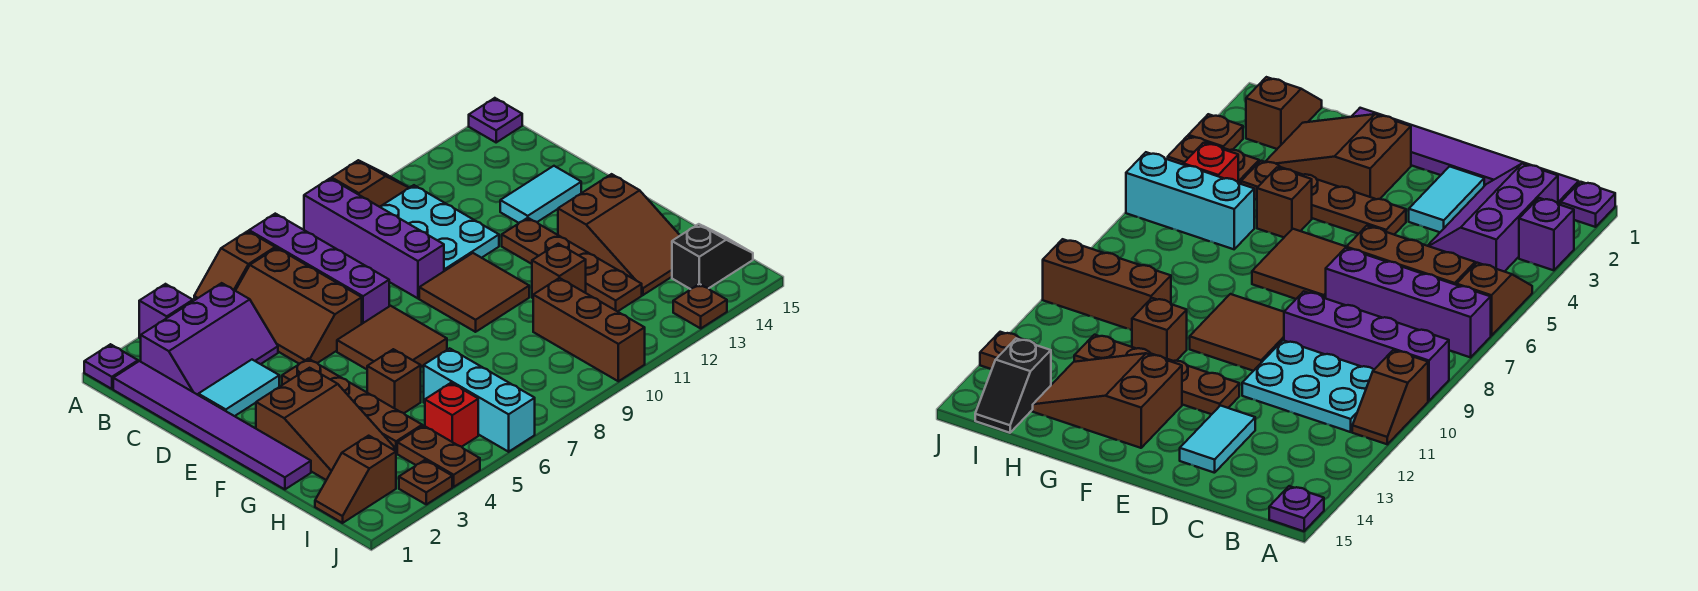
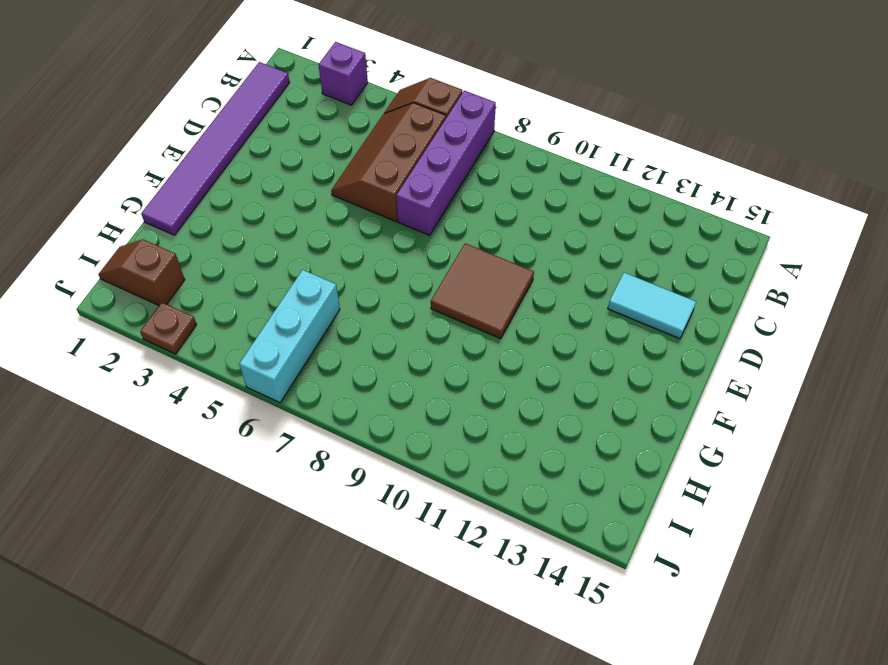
none -> purple plate A1 level 1
none -> purple brick A9:D9 level 1
none -> brown slope A10:A11 level 1 top 10

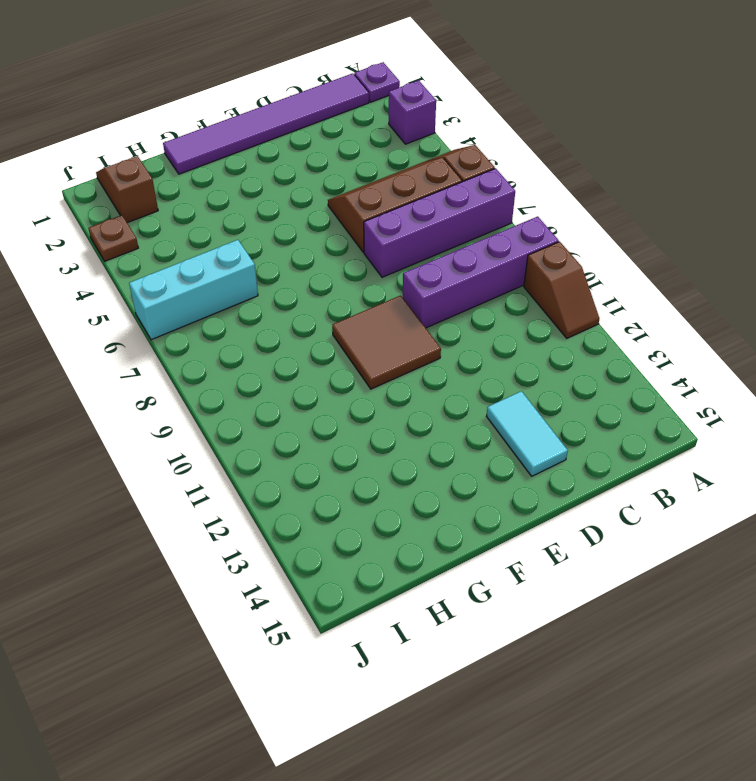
none -> purple plate A15 level 1
none -> purple slope B2:C4 level 1 top B
none -> cyan plate B10:D11 level 1

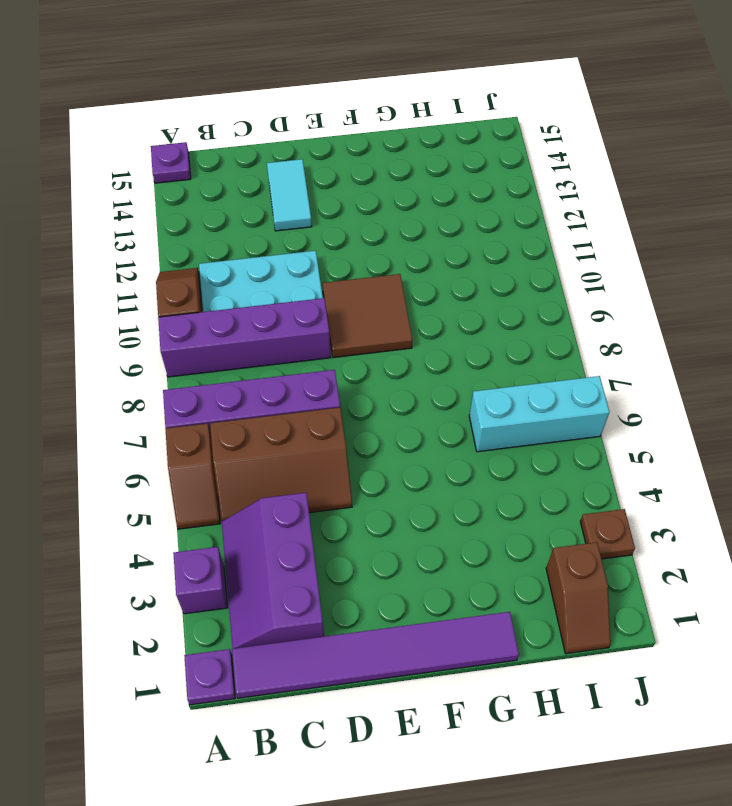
purple slope B2:C4 level 1 top C -> purple slope B2:C4 level 1 top B
none -> cyan tile D2:D3 level 1
none -> brown plate E4:H4 level 1
none -> brown tile E6:F7 level 1

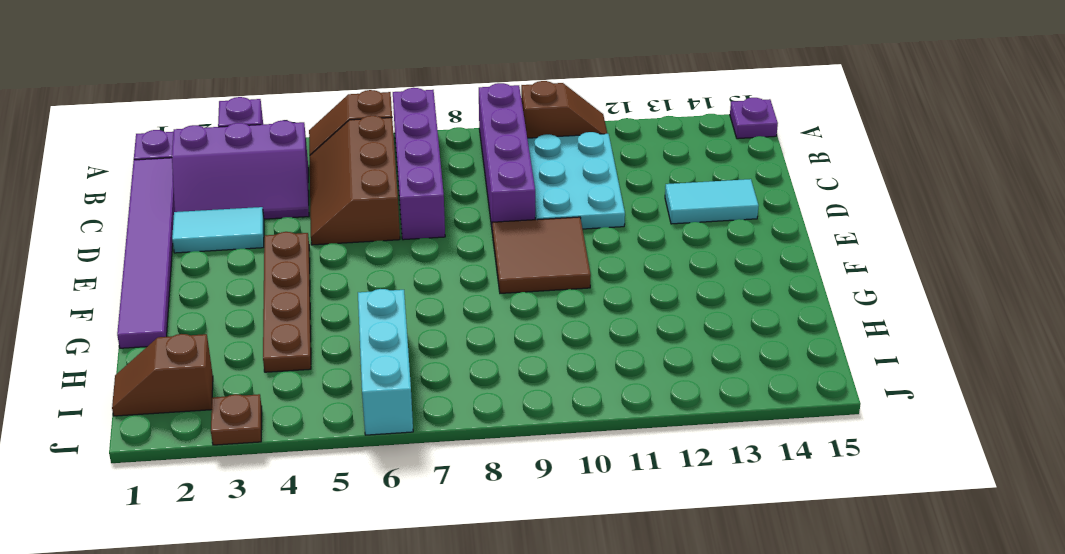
none -> brown tile E6:F7 level 1
none -> brown plate E12:H12 level 1
none -> brown slope F2:H3 level 1 top F

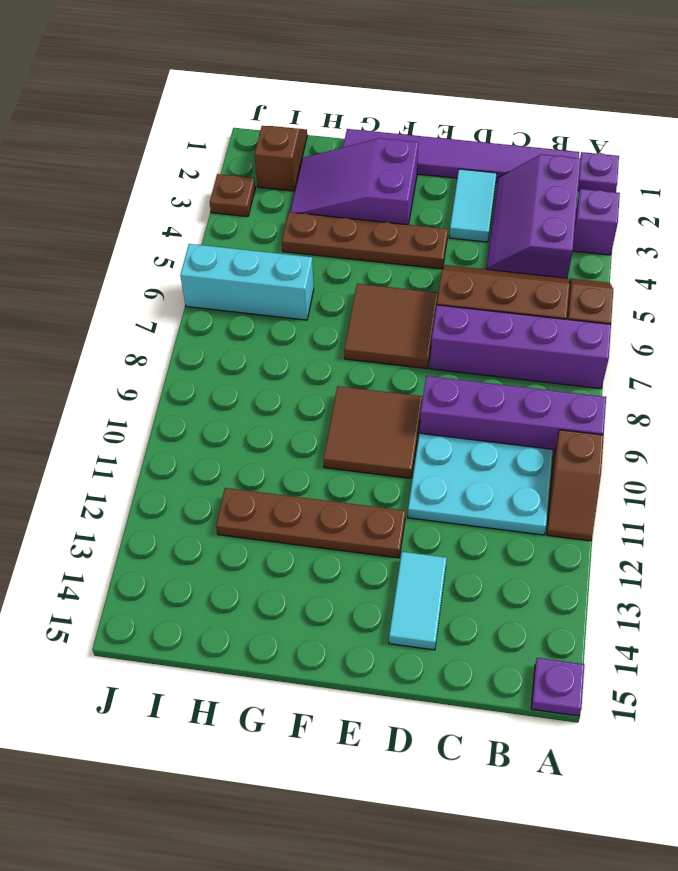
purple slope F2:H3 level 1 top F -> brown slope F2:H3 level 1 top F
none -> brown slope F13:H14 level 1 top F
none -> brown brick G5 level 1
none -> brown brick G11 level 1

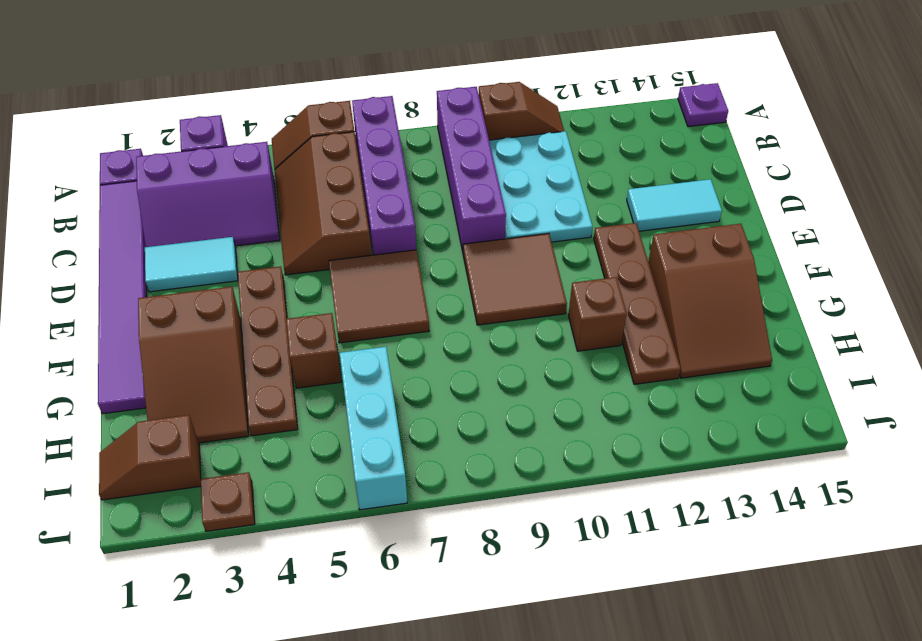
none -> brown brick H10:J10 level 1
none -> brown plate I4:J4 level 1
none -> red brick I5 level 1

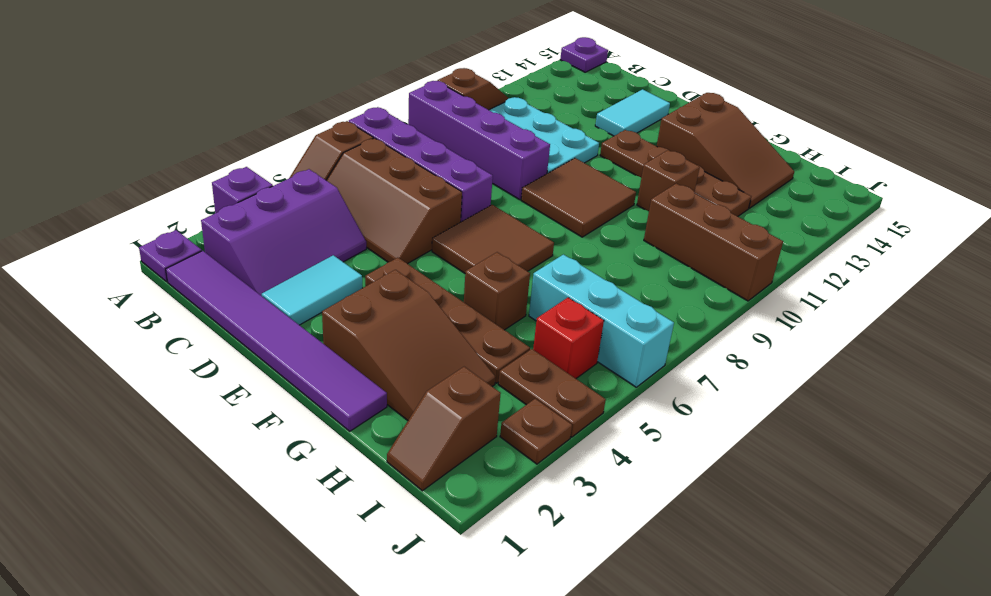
none -> black slope I14:I15 level 1 top 14
none -> brown plate J13 level 1

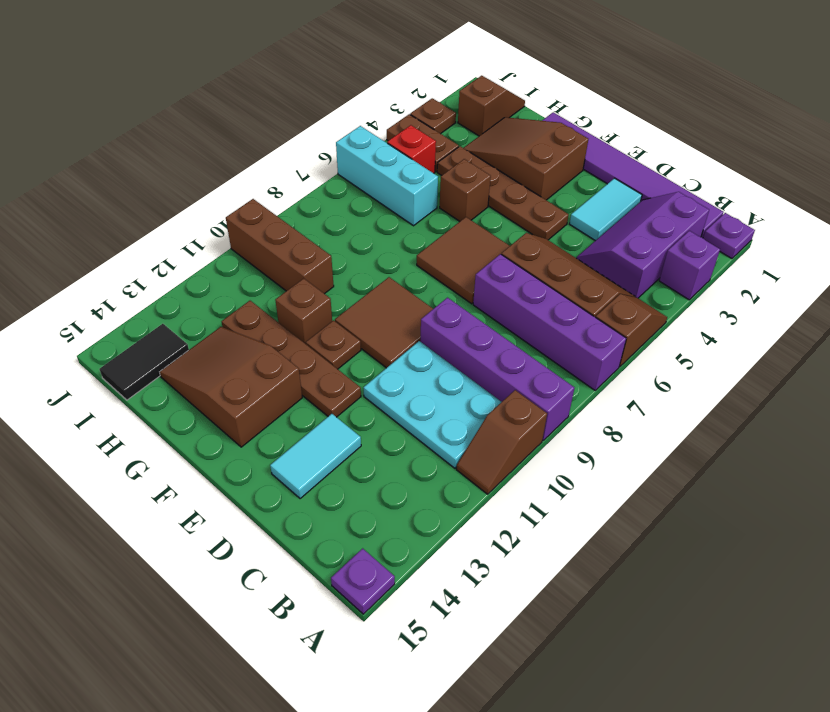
brown plate F11 level 1 -> brown plate J13 level 1
black tile I14:I15 level 1 -> black slope I14:I15 level 1 top 14

